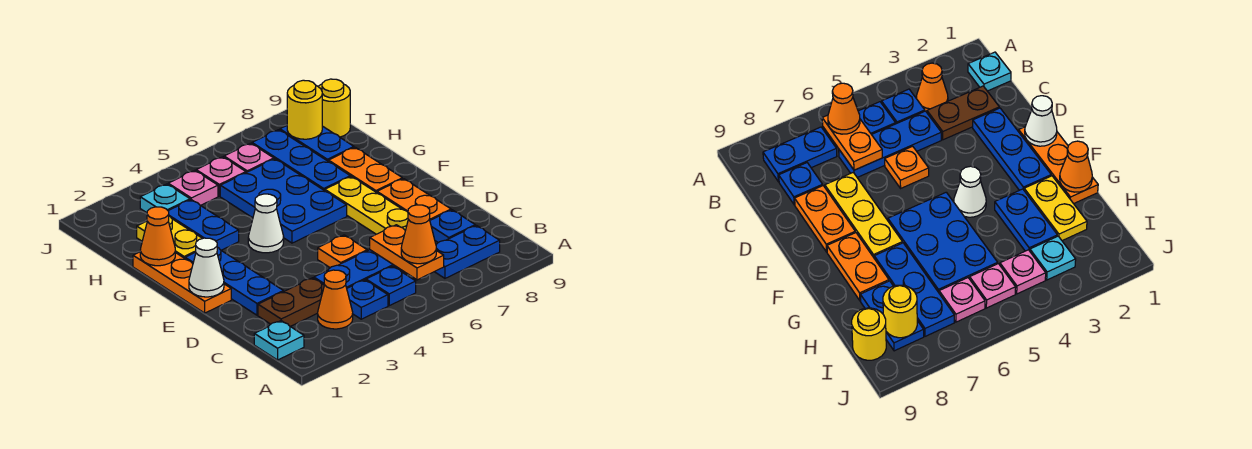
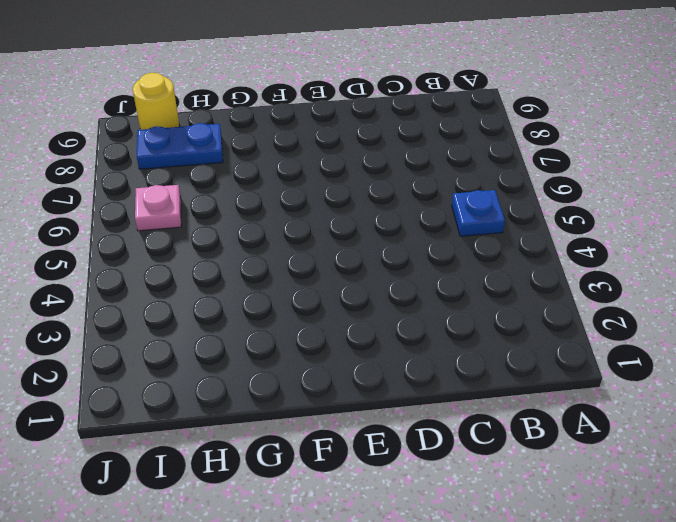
none -> cyan plate B1 level 1
none -> orange cone B3 level 1
none -> blue plate B4 level 1
none -> blue plate B7:B8 level 1

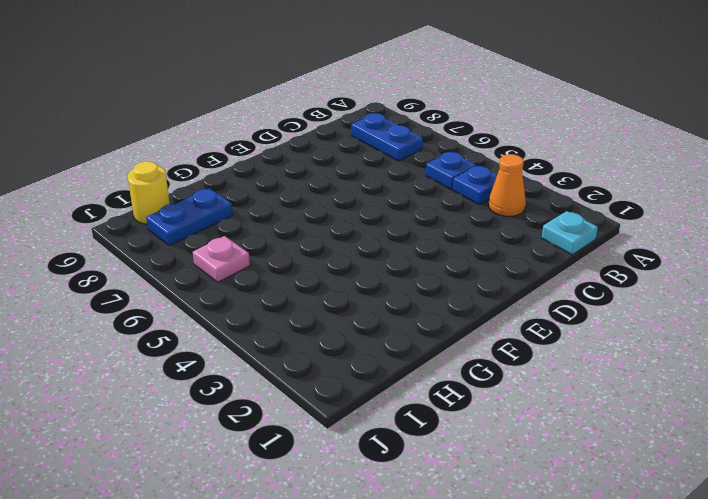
none -> brown plate C2:C3 level 1
none -> blue plate C4:C6 level 1
none -> blue plate C8 level 1
none -> blue plate D2:F2 level 1

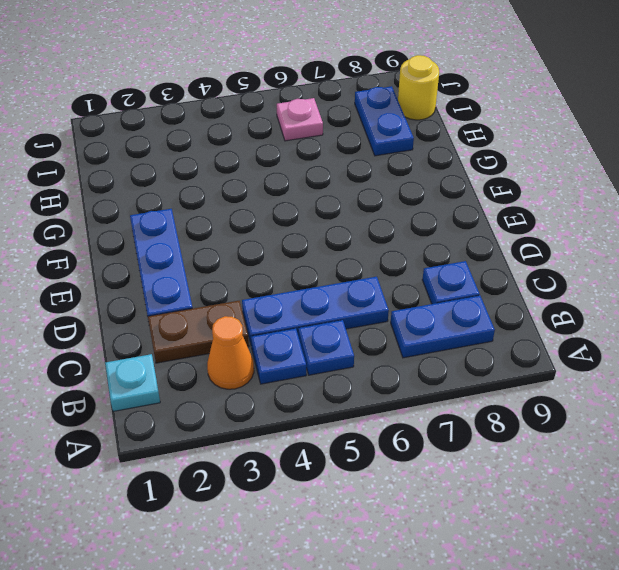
none -> orange plate D5 level 1
none -> yellow plate D7:F7 level 1
none -> orange plate D8:E8 level 1
none -> orange plate E1:G1 level 1

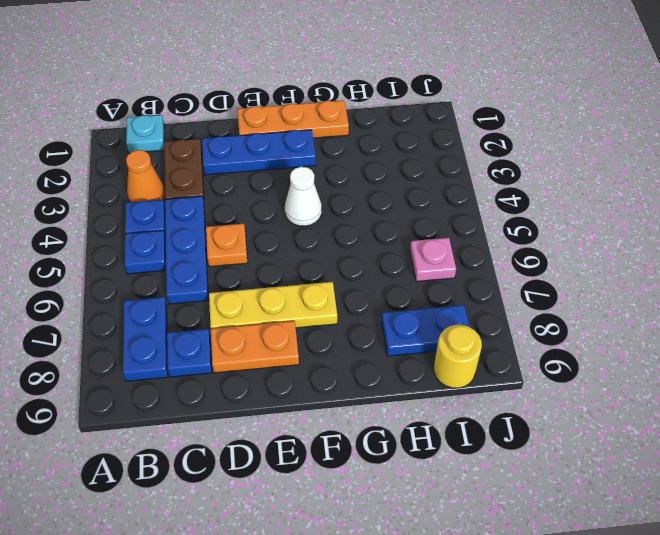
none -> blue plate F5:H6 level 1
none -> orange plate F8:G8 level 1
none -> yellow plate G2:H2 level 1
none -> blue plate G3:H3 level 1

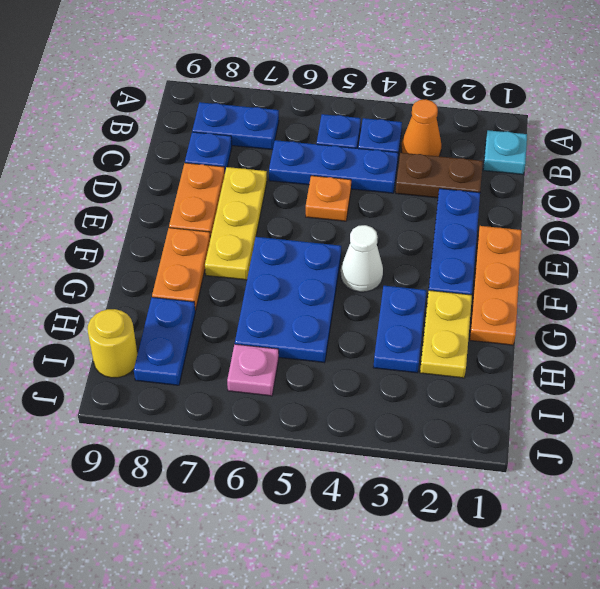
none -> blue plate G7:I7 level 1
none -> cyan plate I3 level 1
none -> pink plate I4 level 1
none -> pink plate I5 level 1

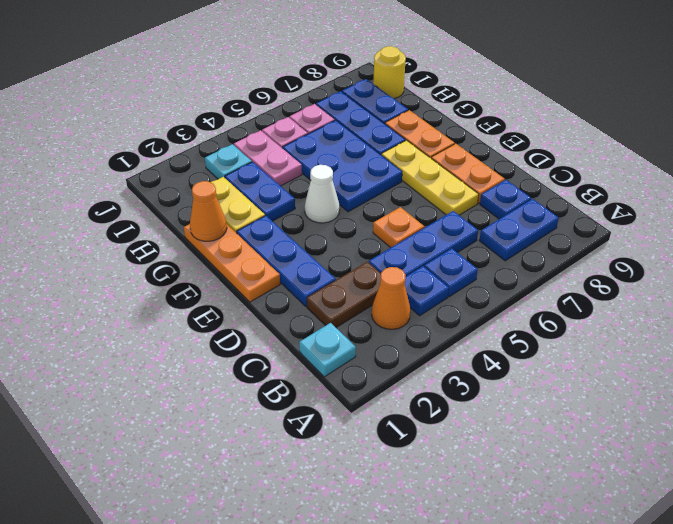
pink plate H4:I4 level 1 -> pink plate I4 level 1
none -> orange plate B6:C6 level 2
none -> white cone E1 level 2
none -> yellow round brick I8 level 2
none -> orange cone B6 level 3

